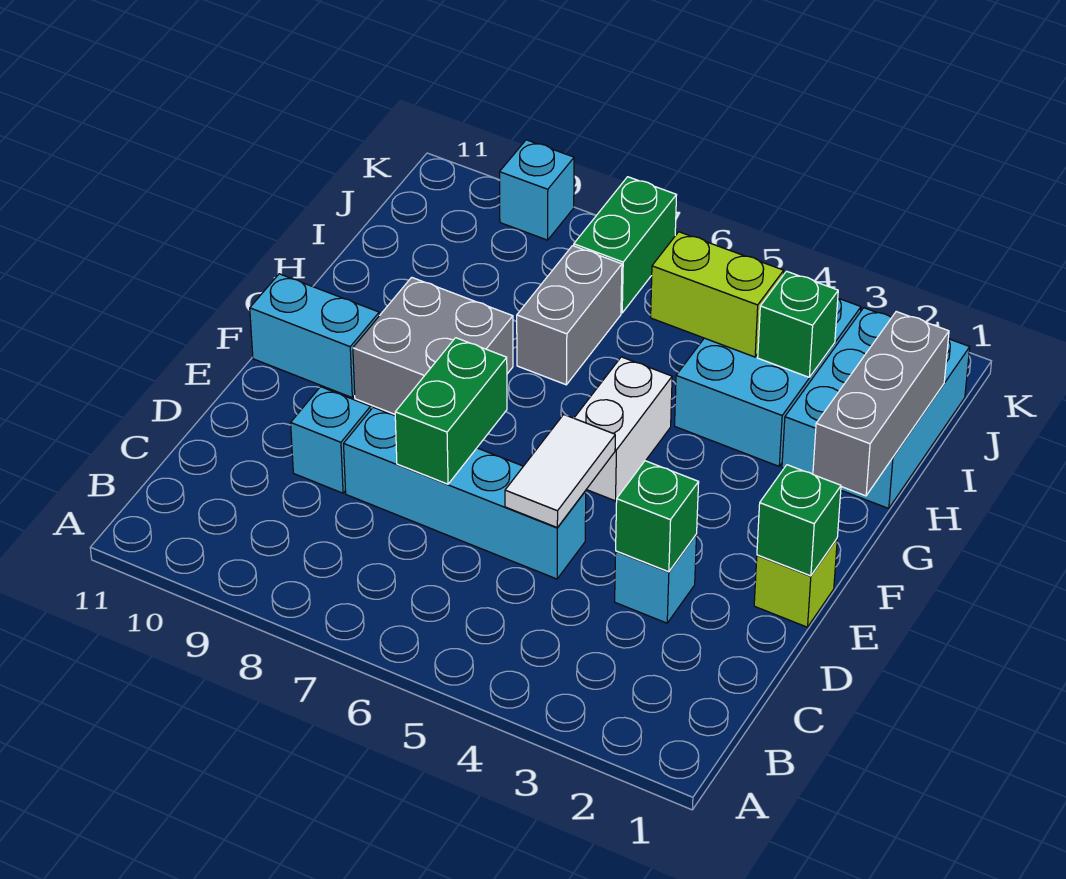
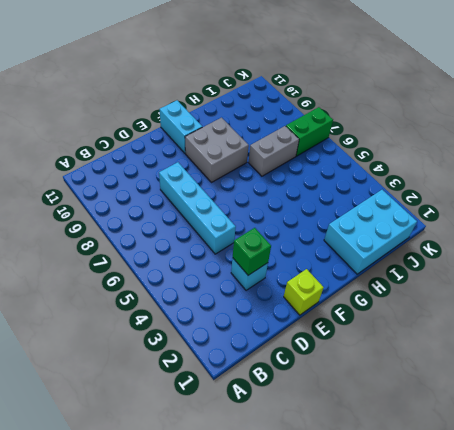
none -> cyan brick D9 level 1
none -> white brick F5:G5 level 1
none -> cyan brick H3:J4 level 1

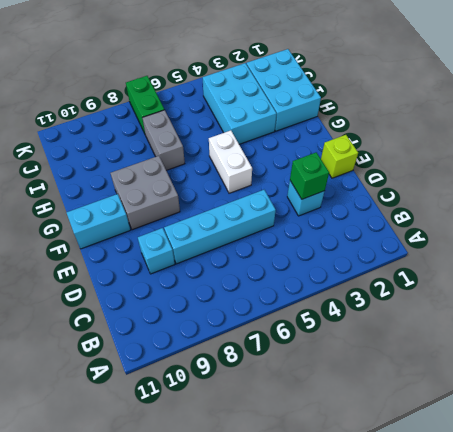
none -> cyan brick K9 level 1
none -> white tile D5:E5 level 2
none -> green brick D7:E7 level 2

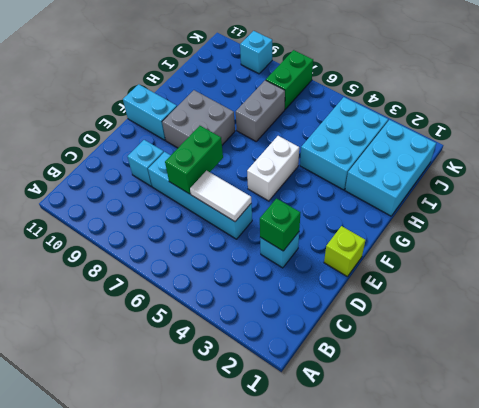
white tile D5:D6 level 2 -> white tile D5:E5 level 2
none -> green brick E1 level 2
none -> grey brick G1:I1 level 2
none -> green brick I3 level 2

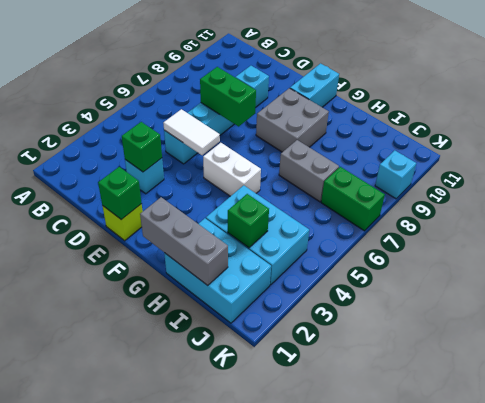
none -> lime brick I4:I5 level 2

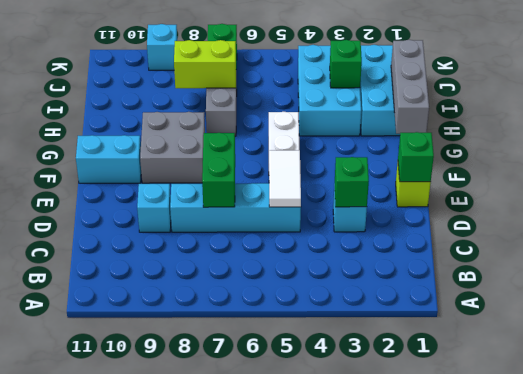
lime brick I7:I8 level 2 -> lime brick I4:I5 level 2

